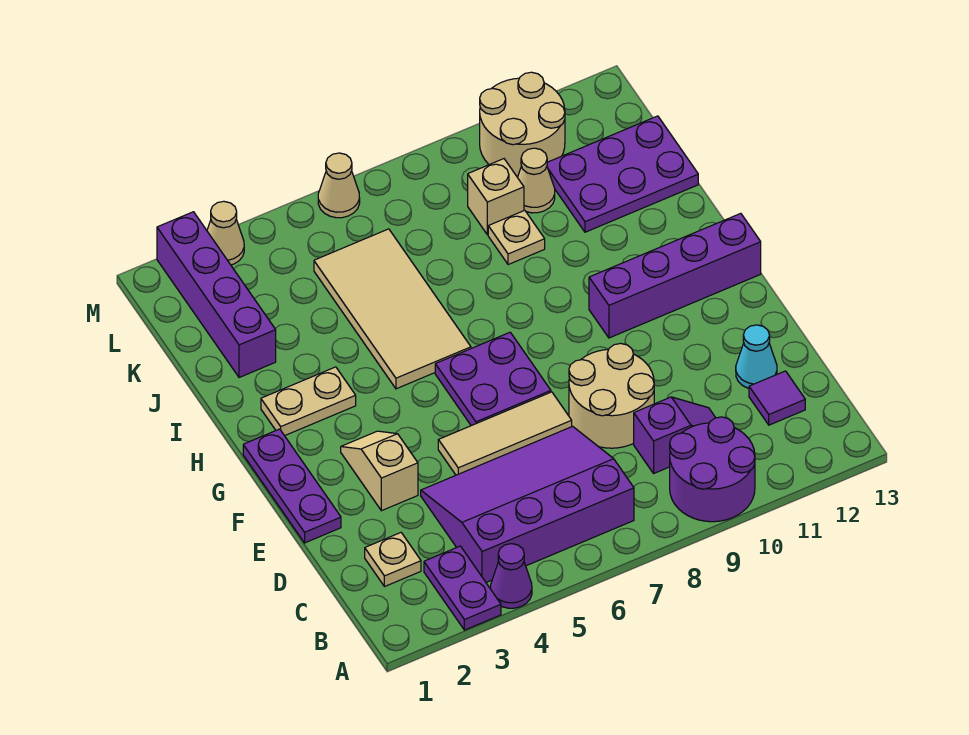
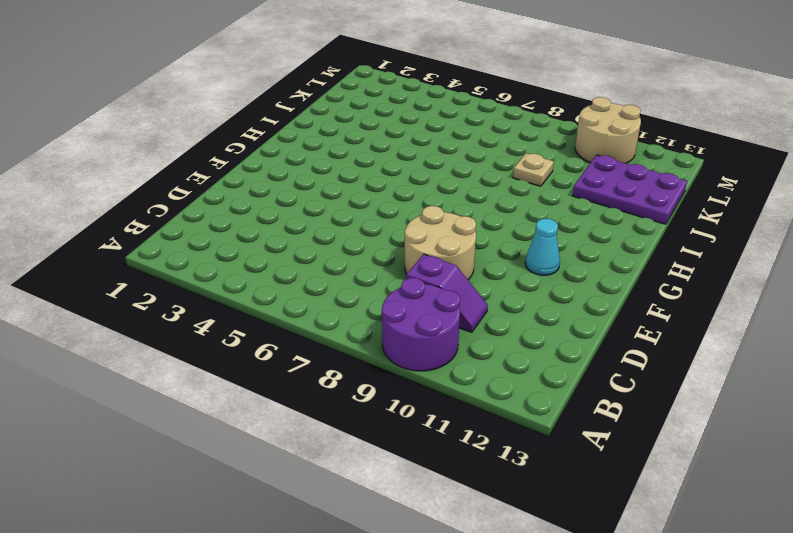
cyan cone F11 level 1 -> cyan cone D12 level 1
none -> purple plate A3:B3 level 1
none -> purple cone A4 level 1
none -> purple slope B4:D7 level 1 top B

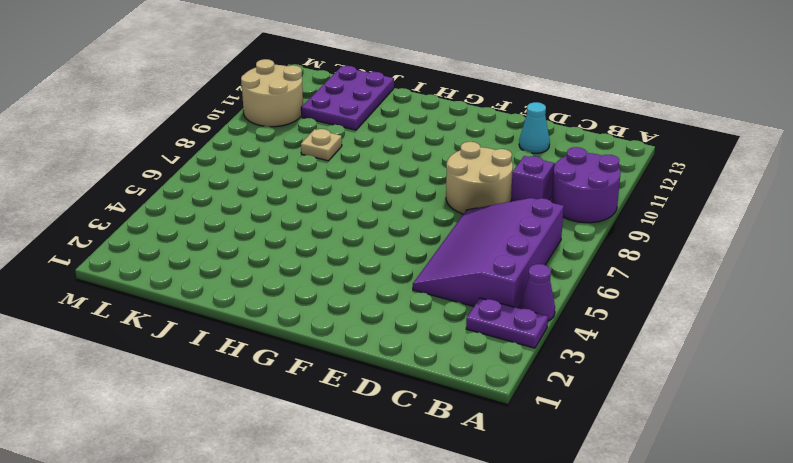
none -> tan plate C2 level 1
none -> purple tile C12 level 1
none -> purple plate E1:G1 level 1

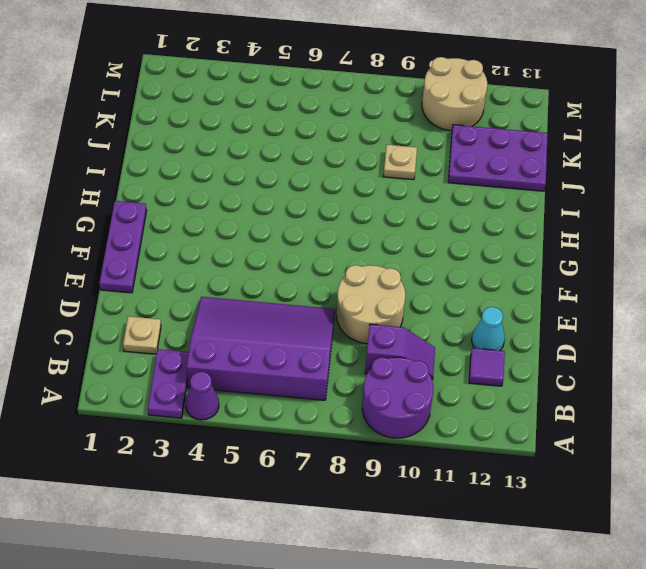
none -> tan slope E3:F3 level 1 top E
none -> tan tile E5:E7 level 1
none -> purple plate F6:G7 level 1

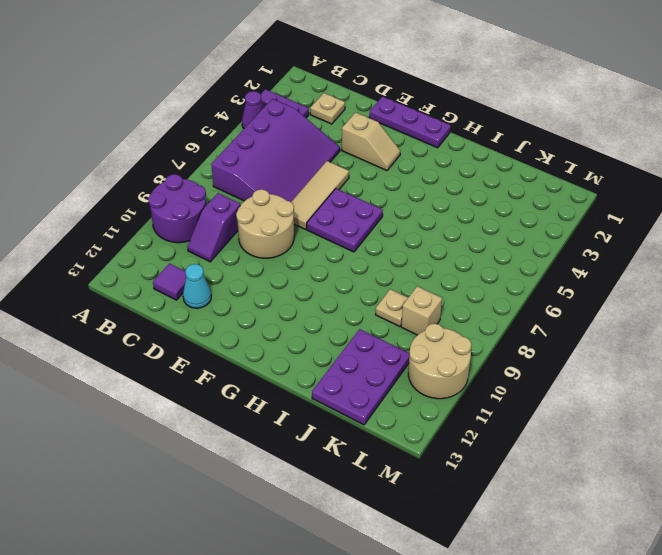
none -> purple brick G10:G13 level 1
none -> tan plate H2:H3 level 1
none -> tan tile H5:K6 level 1

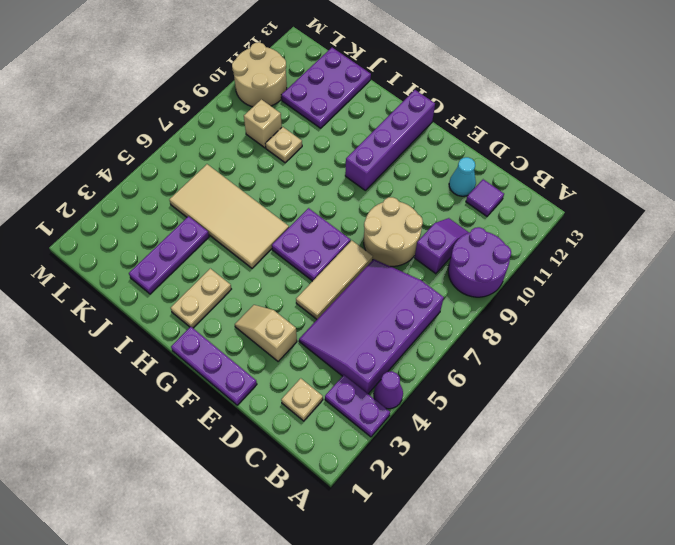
purple plate J2:J4 level 1 -> purple brick J2:M2 level 1
none -> tan cone K10 level 1
none -> tan cone M3 level 1
none -> tan cone M6 level 1

